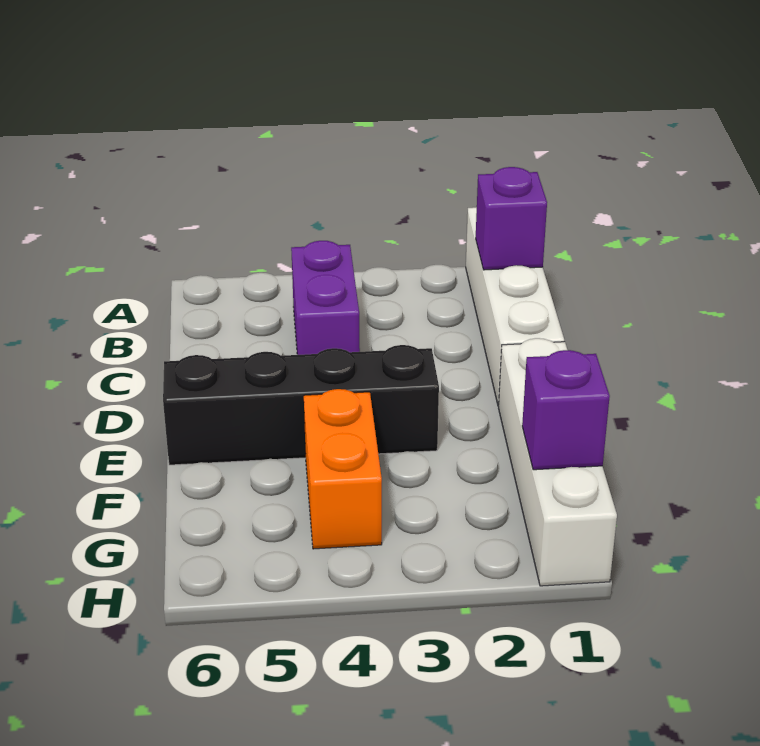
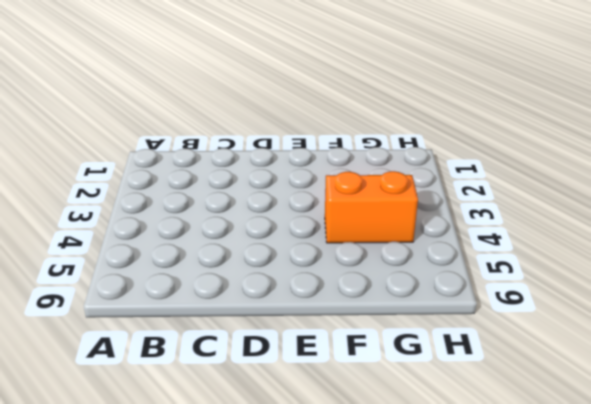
none -> white brick A1:D1 level 1
none -> purple brick B4:C4 level 1

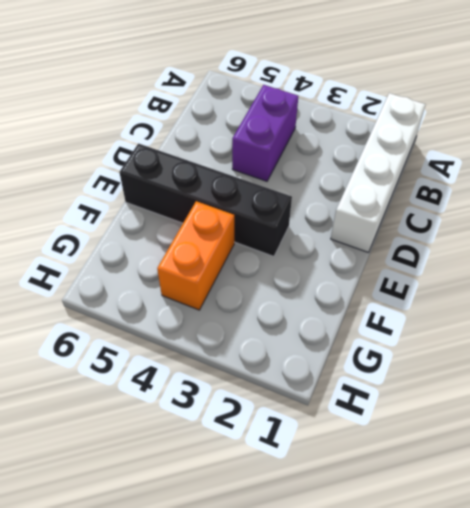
none -> white brick E1:H1 level 1
none -> purple brick B1 level 2

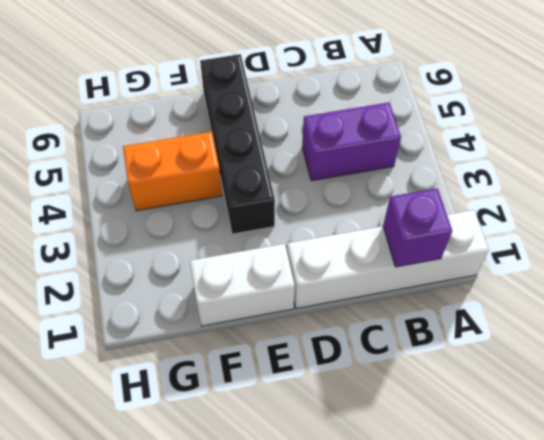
white brick E1:F1 level 1 -> white brick E1:H1 level 1
none -> purple brick G1 level 2

